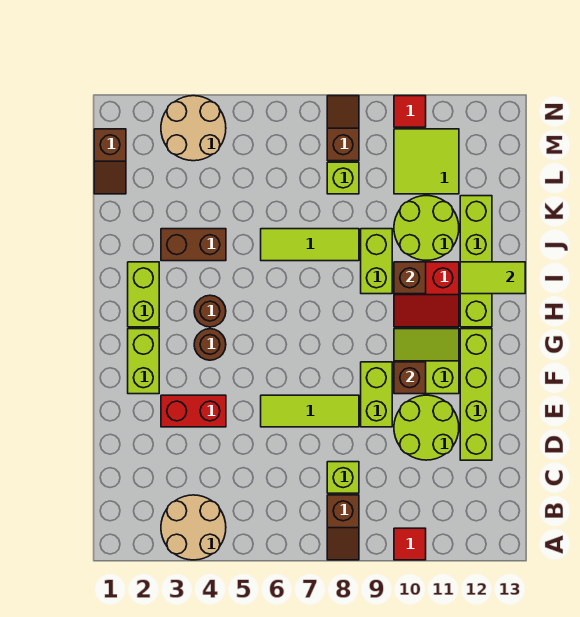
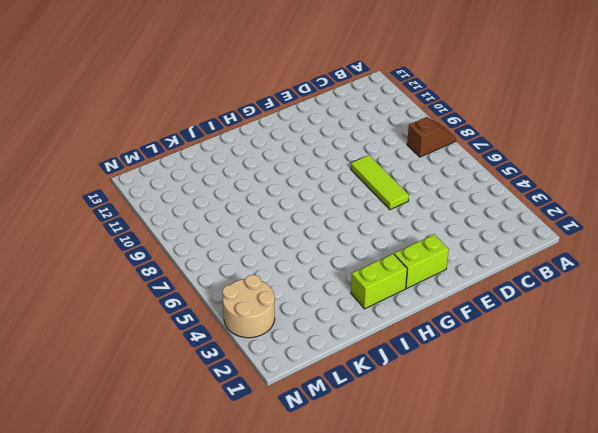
none -> tan round brick A3:B4 level 1
none -> red tile A10 level 1
none -> lime brick C8 level 1

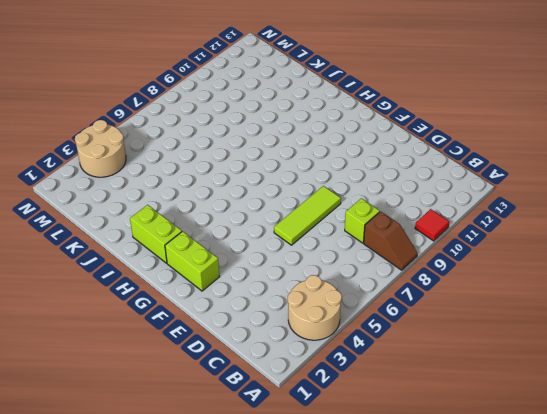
none -> lime round brick D10:E11 level 1
none -> lime brick D12:G12 level 1
none -> red brick E3:E4 level 1

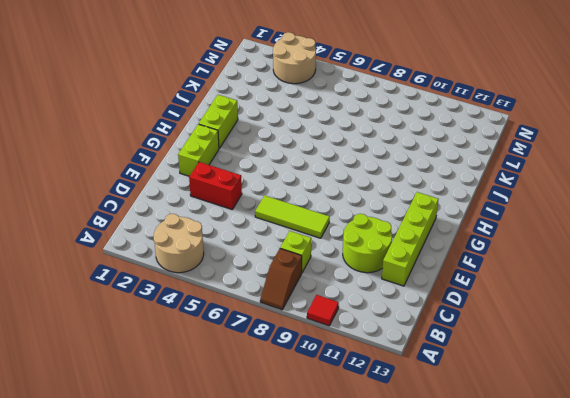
none -> lime brick E9:F9 level 1
none -> lime slope F10:G11 level 1 top F
none -> brown round brick G4 level 1

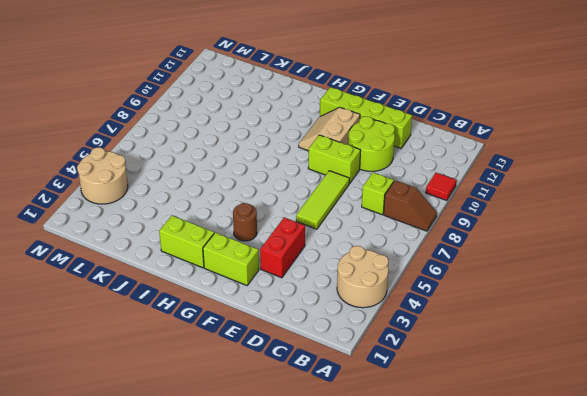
tan slope F10:G11 level 1 top F -> lime slope F10:G11 level 1 top F
none -> brown round brick H4 level 1
none -> red slope H10:I11 level 1 top I
none -> lime brick H12:K12 level 1

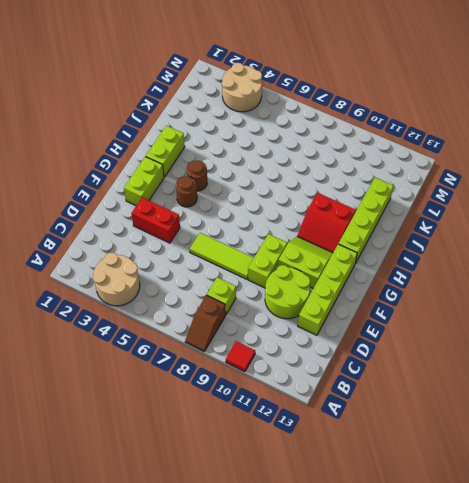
none -> lime brick I9:J9 level 1
none -> brown brick J3:J4 level 1
none -> lime tile J6:J8 level 1

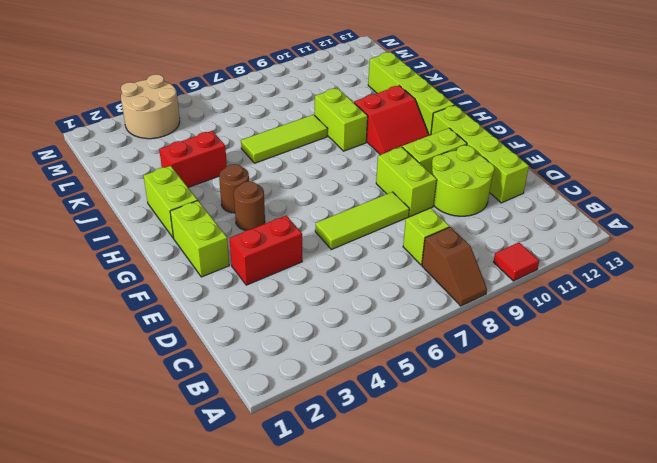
red brick J3:J4 level 1 -> brown brick J3:J4 level 1
none -> tan round brick A3:B4 level 1
none -> lime round brick J10:K11 level 1
none -> brown slope L1:M1 level 1 top M

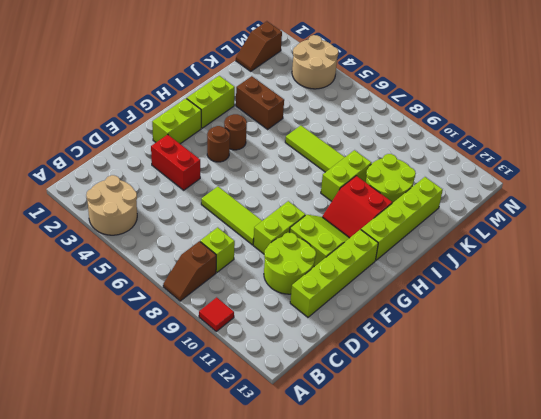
none -> lime brick L8 level 1
none -> lime tile L10:M11 level 1
none -> brown slope M8:N8 level 1 top M

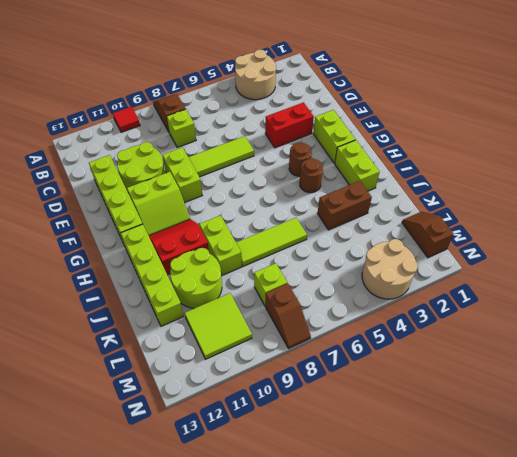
none -> red tile N10 level 1
none -> brown brick F10 level 2
none -> brown brick I10 level 2

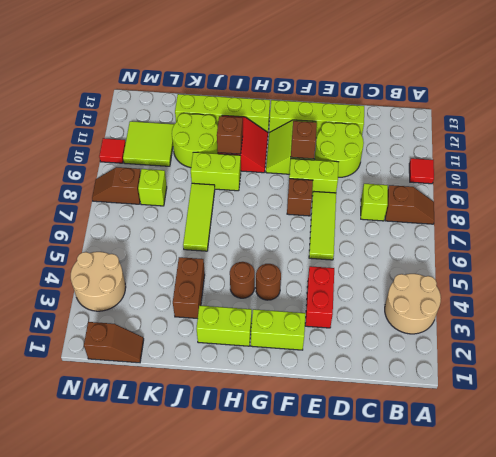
brown brick F8 level 1 -> none
none -> lime tile I12:I13 level 2

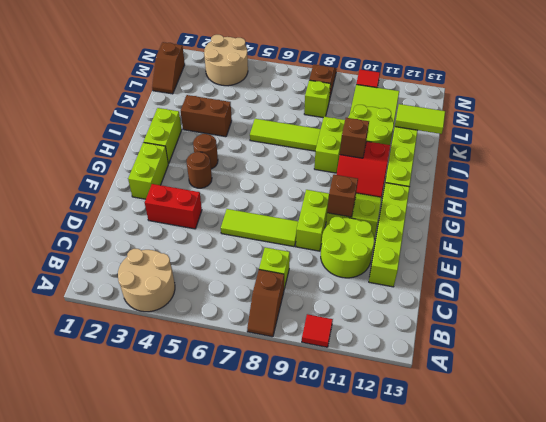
lime tile K12:K13 level 2 -> lime tile I12:I13 level 2

